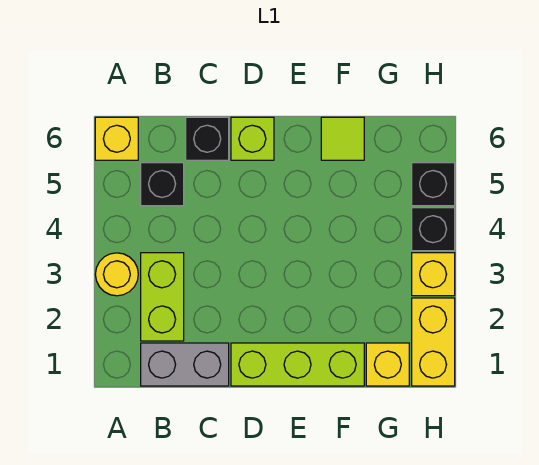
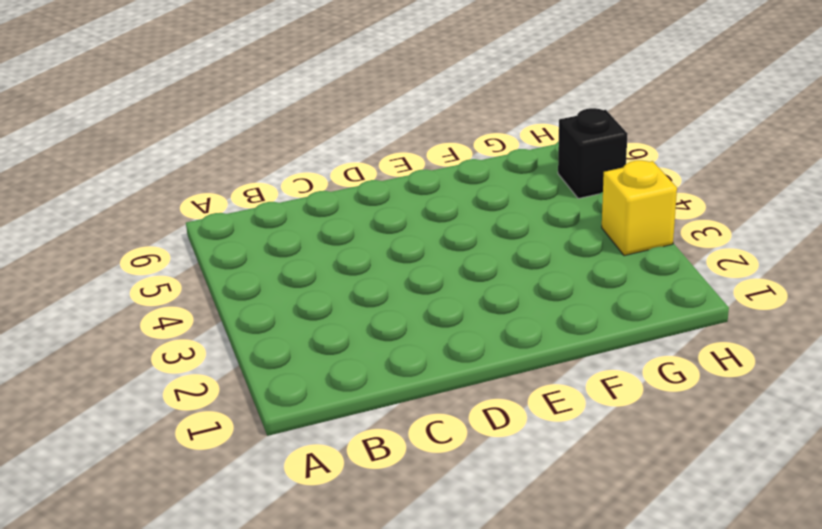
none -> yellow round brick A3 level 1
none -> yellow brick A6 level 1
none -> grey brick B1:C1 level 1

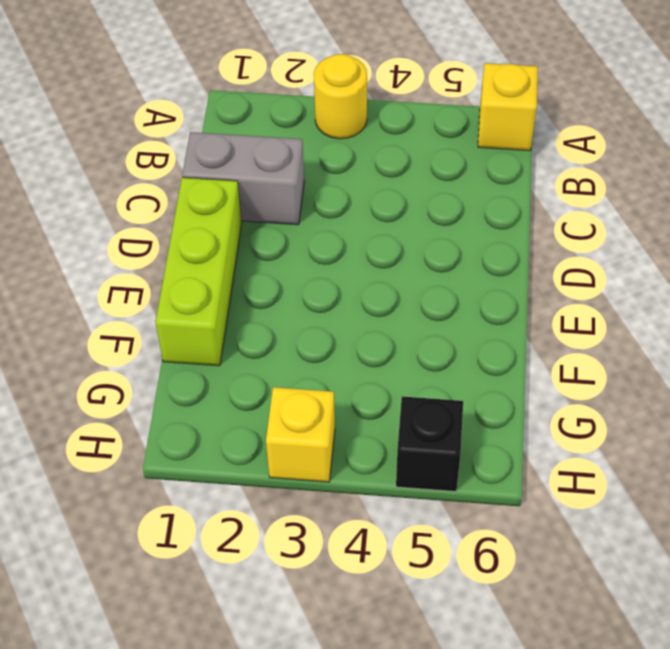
grey brick C1:C2 level 1 -> grey brick B1:C1 level 1
none -> lime brick B2:B3 level 1
none -> black brick B5 level 1
none -> black brick C6 level 1

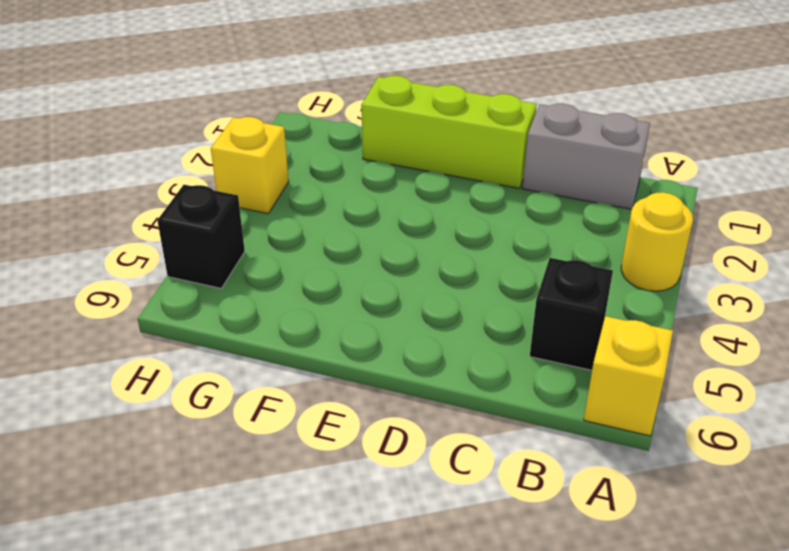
none -> lime brick B2:B3 level 1
none -> black brick C6 level 1
none -> lime brick D6 level 1

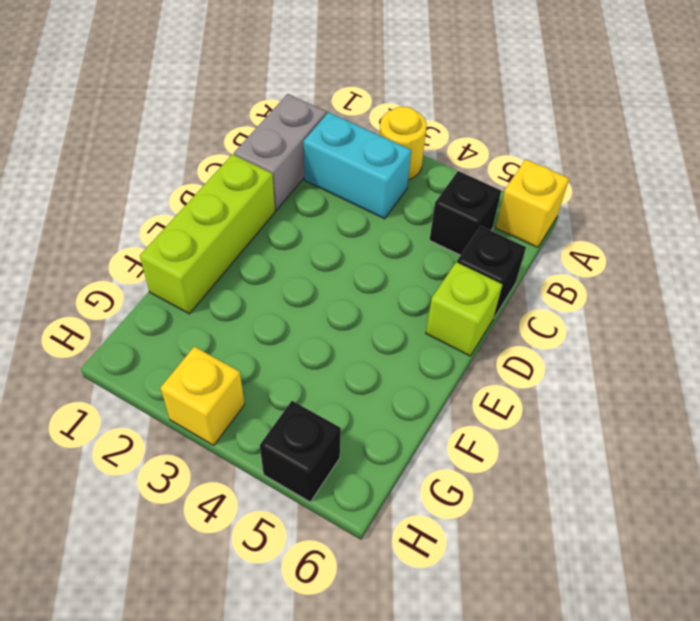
cyan brick B2:B3 level 1 -> lime brick B2:B3 level 1
none -> lime tile F6 level 1
none -> yellow brick G1 level 1
none -> yellow brick H1:H2 level 1

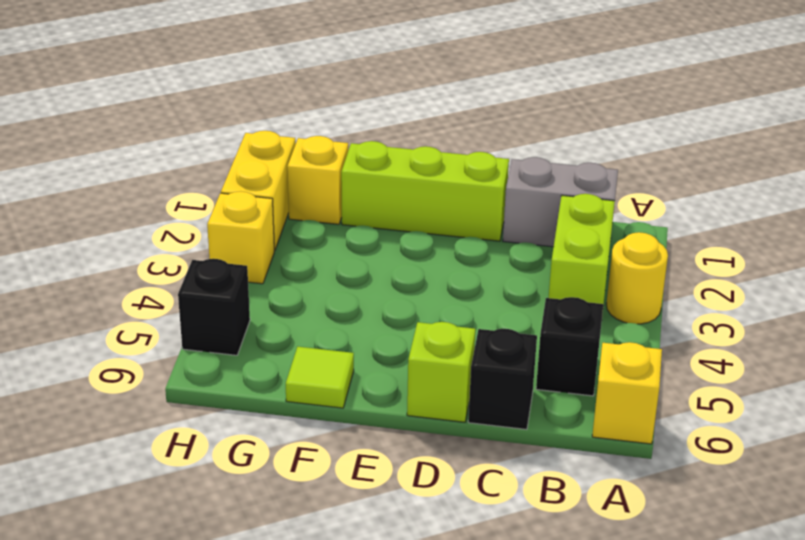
none -> black brick H4 level 1

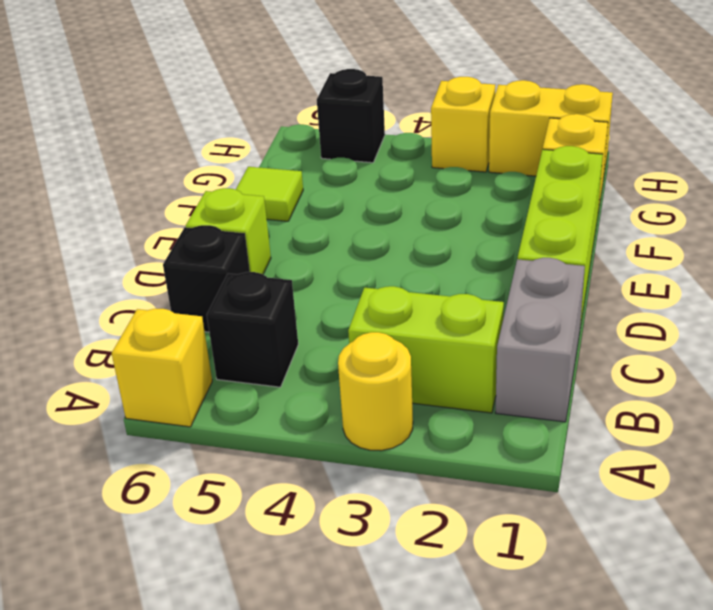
none -> black brick H4 level 1

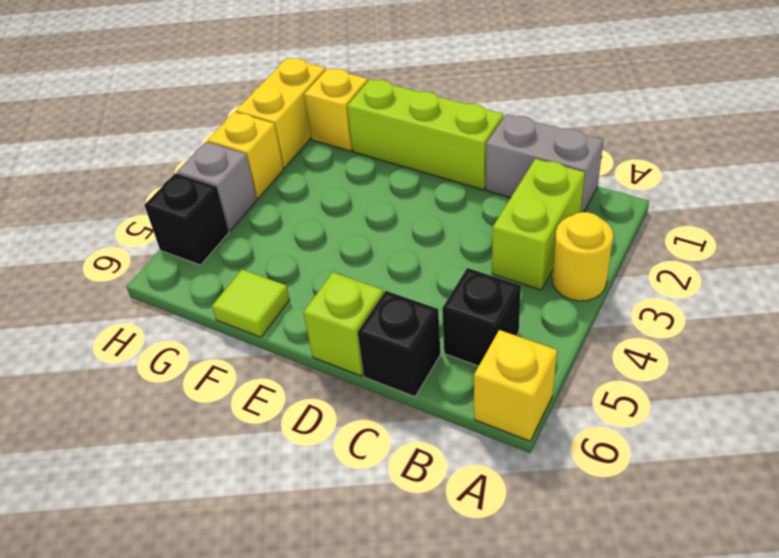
grey brick H4 level 1 -> black brick H4 level 1

